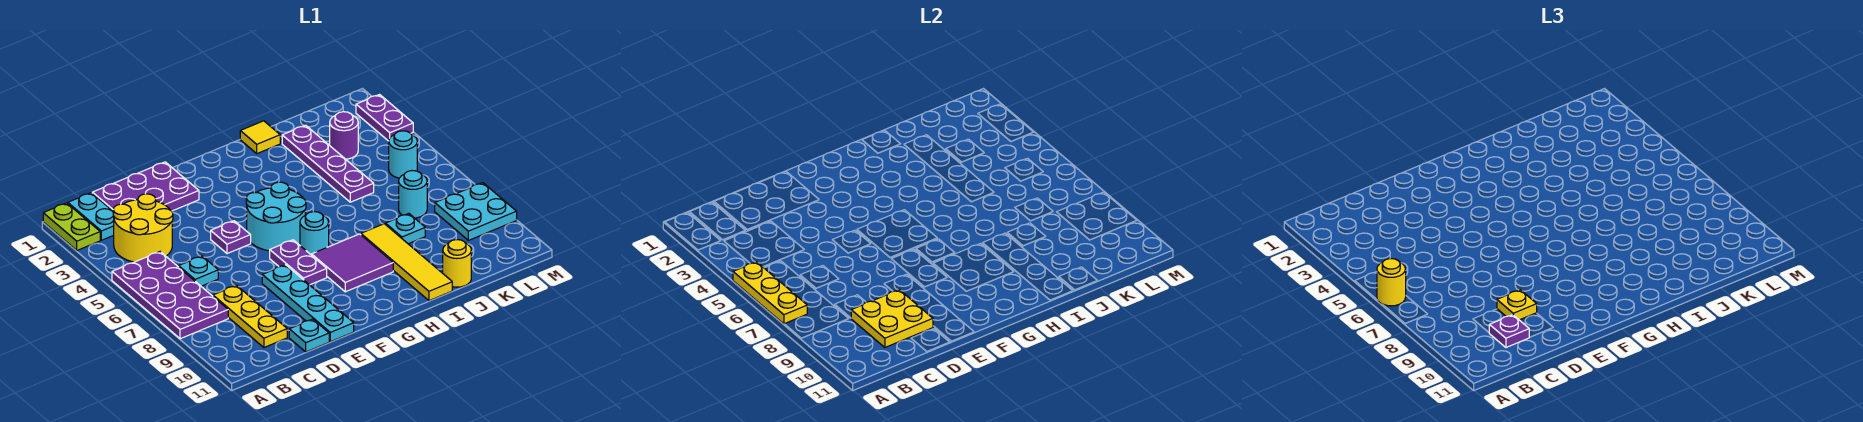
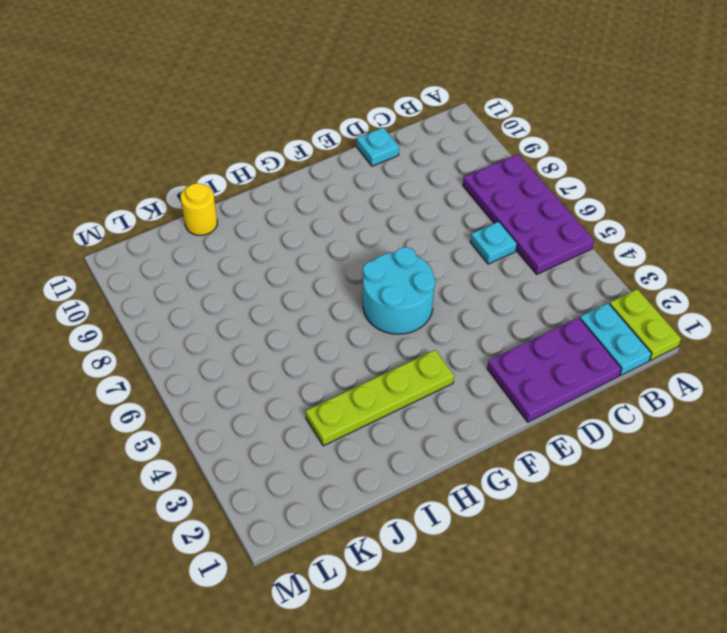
lime plate G3:J3 level 1 -> purple plate J2:J5 level 1
none -> yellow round brick B3:C4 level 1
none -> yellow plate C8:C10 level 1
none -> purple plate E5 level 1

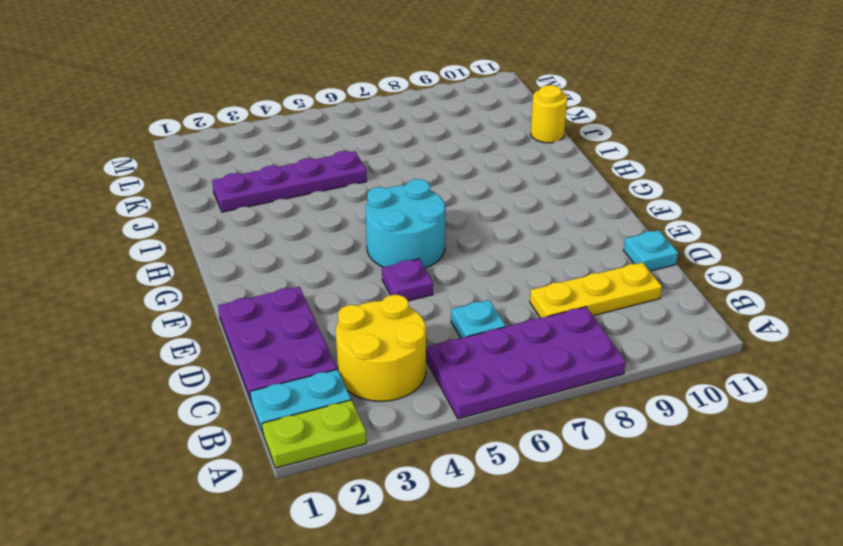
none -> cyan plate E8:E11 level 1
none -> purple plate F7:F8 level 1
none -> cyan round brick G7 level 1

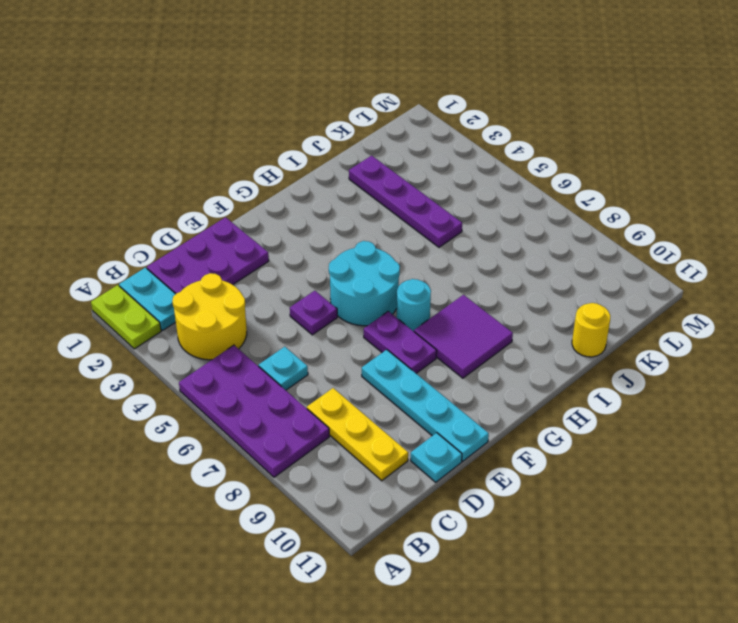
none -> yellow tile I1 level 1
none -> yellow tile I8:I11 level 1
none -> cyan plate J8 level 1

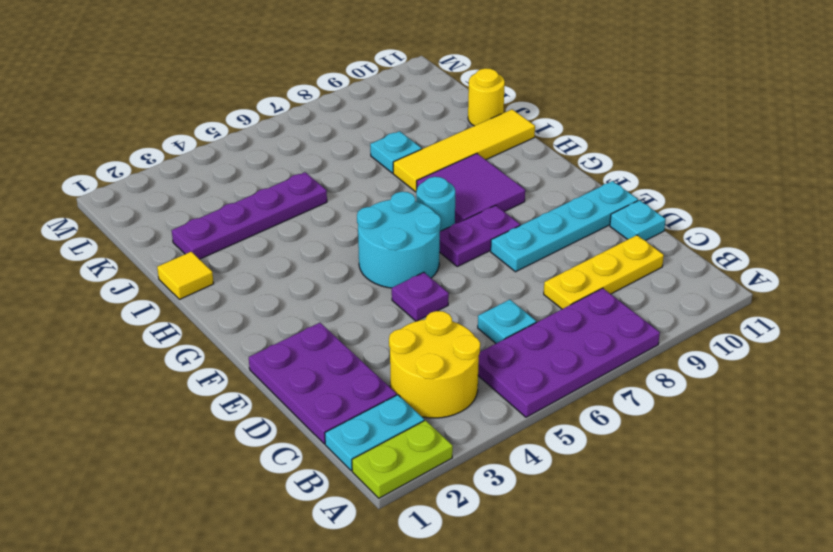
none -> purple round brick K3 level 1
none -> cyan round brick K7 level 1
none -> cyan round brick L5 level 1

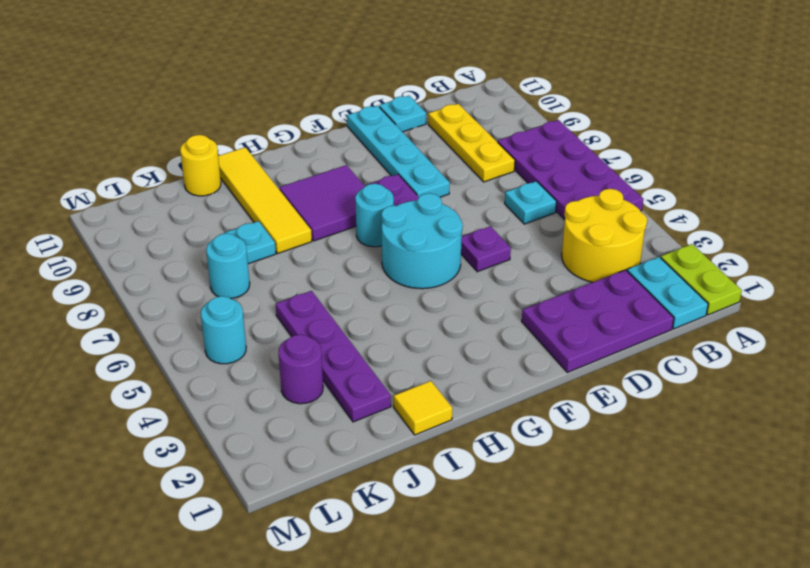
none -> cyan plate L8:M9 level 1
none -> purple plate M2:M3 level 1
none -> yellow plate A5:A7 level 2

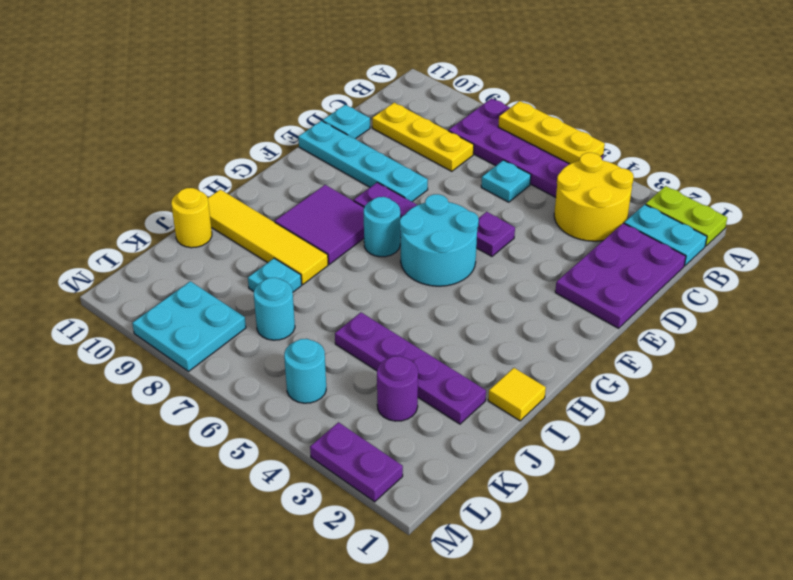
none -> yellow plate C9:D10 level 2
none -> yellow round brick A6 level 3
none -> purple plate C10 level 3

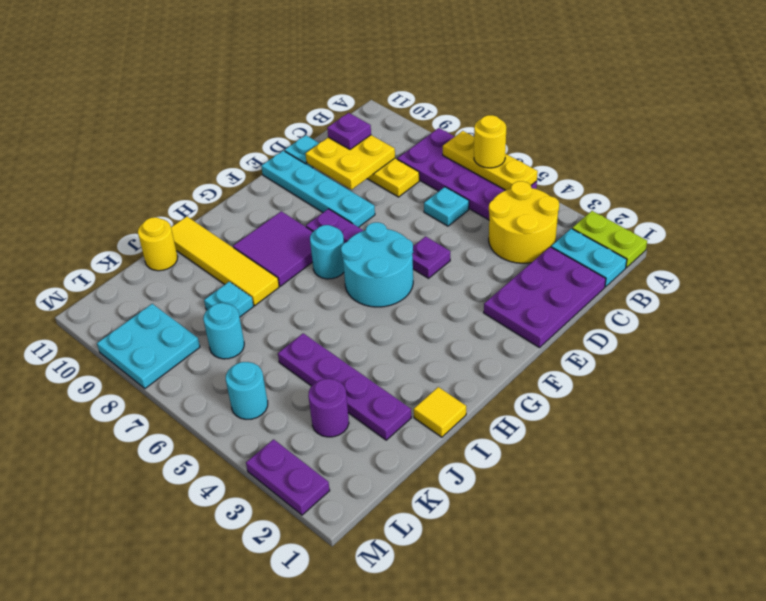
none -> yellow plate D9 level 3

